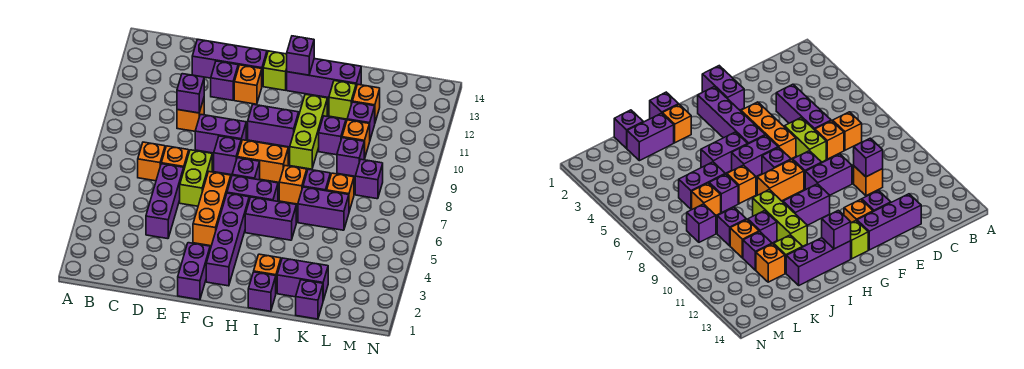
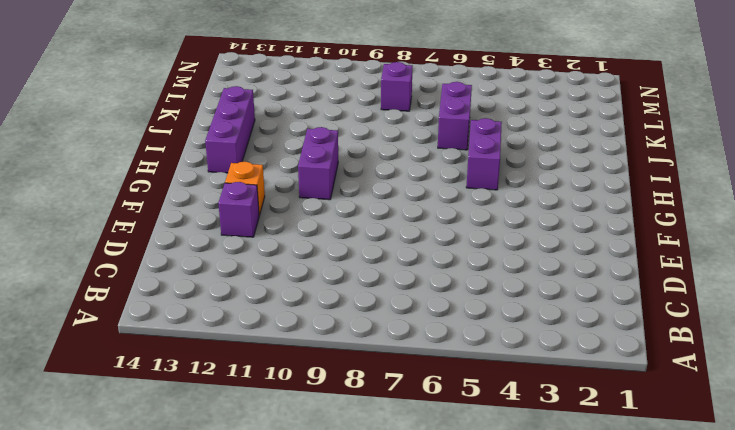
none -> orange brick C7 level 1
none -> purple brick D4:D6 level 1
none -> orange brick D7 level 1
none -> orange brick D10 level 1

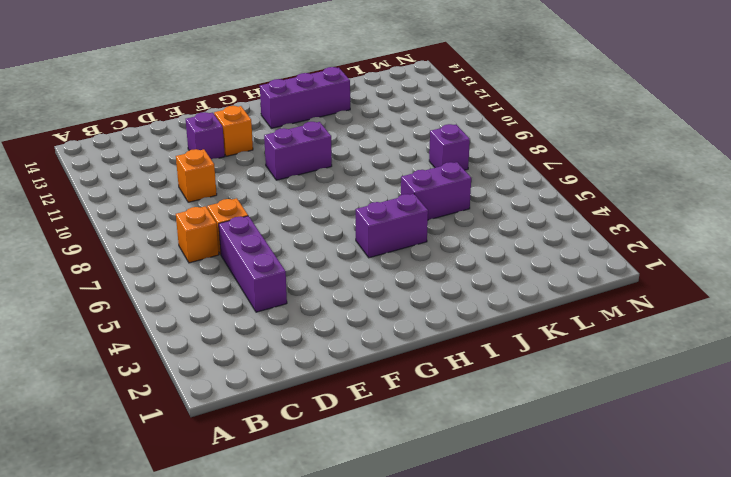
none -> purple brick D13:F13 level 1
none -> lime brick E6:E7 level 1
none -> purple brick E9:F9 level 1
none -> purple brick F1:F2 level 1

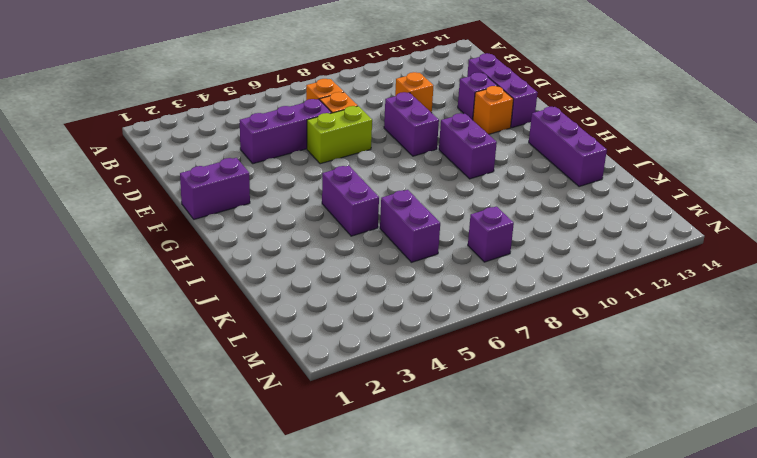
none -> orange brick F4:F6 level 1
none -> purple brick F8 level 1
none -> purple brick G2:G5 level 1
none -> purple brick G6:H6 level 1

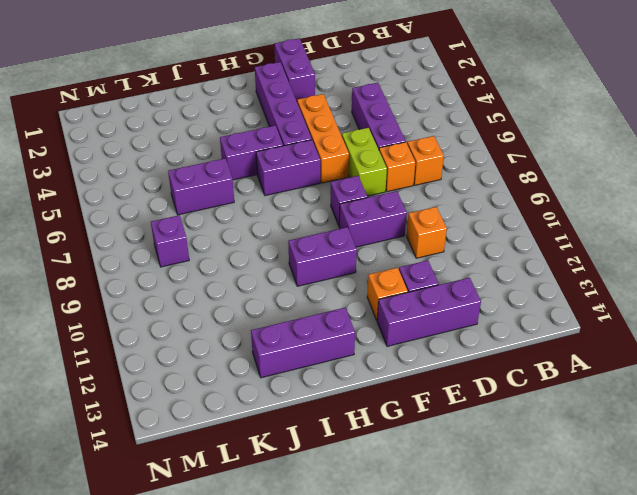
none -> purple brick G7 level 1
none -> orange brick G8:H8 level 1
none -> lime brick G13 level 1
none -> purple brick I1 level 1

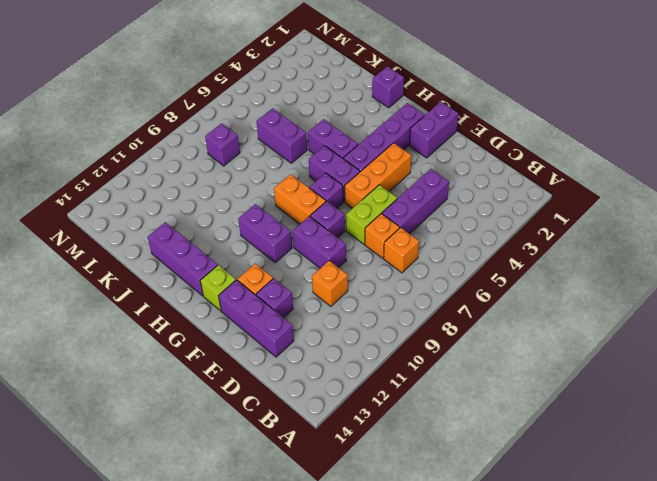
none -> orange brick I2 level 1
none -> orange brick I7 level 1
none -> lime brick I9:I11 level 1
none -> purple brick J2:K2 level 1

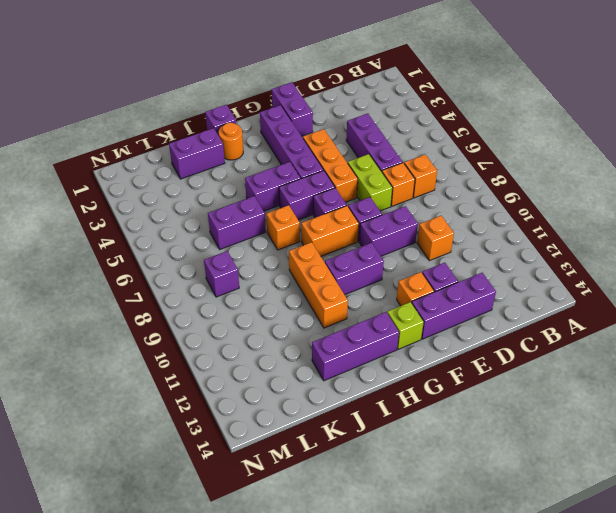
orange round brick I2 level 1 -> orange brick I2 level 1
orange brick I9:I11 level 1 -> lime brick I9:I11 level 1
none -> purple brick J7 level 1
none -> purple brick J10 level 1
none -> lime brick J12 level 1
none -> purple brick K1 level 1

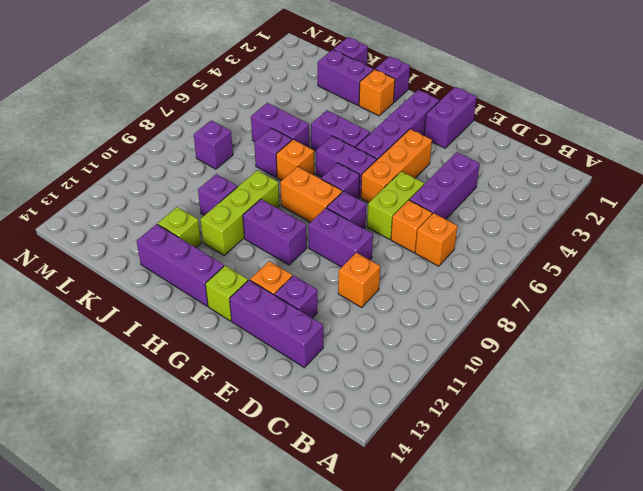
none -> orange brick K7 level 1
none -> purple brick K9 level 1
none -> orange brick K10 level 1
none -> purple brick K11 level 1

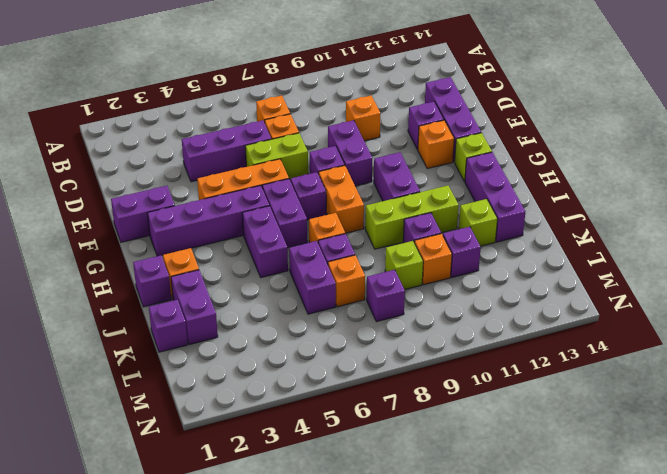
lime brick K9 level 1 -> purple brick K9 level 1
none -> orange brick K12 level 1
none -> purple brick D10 level 2
none -> purple brick H13 level 2

